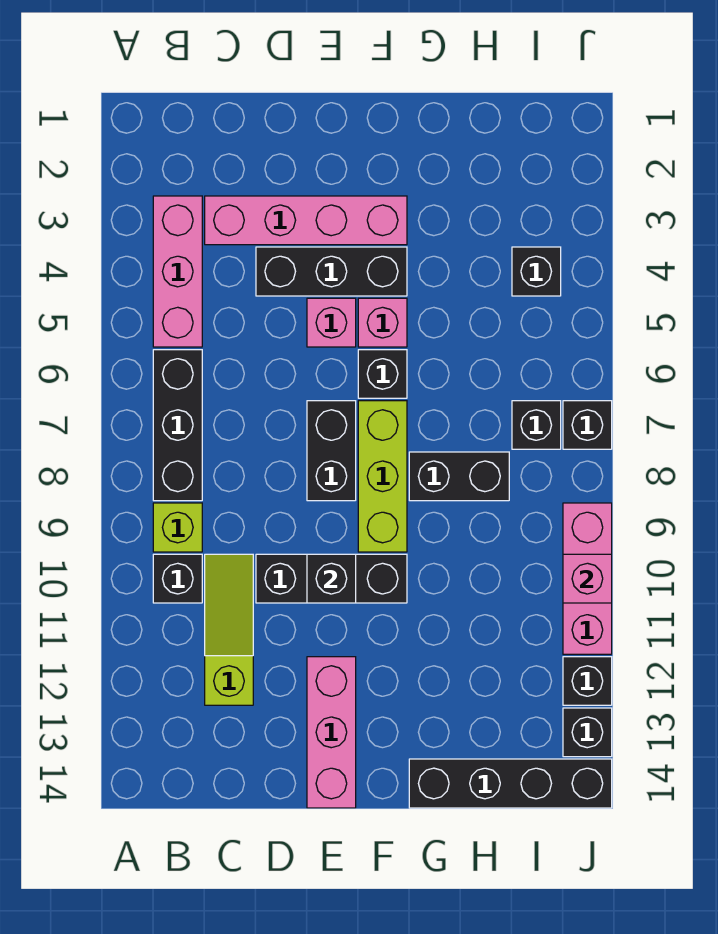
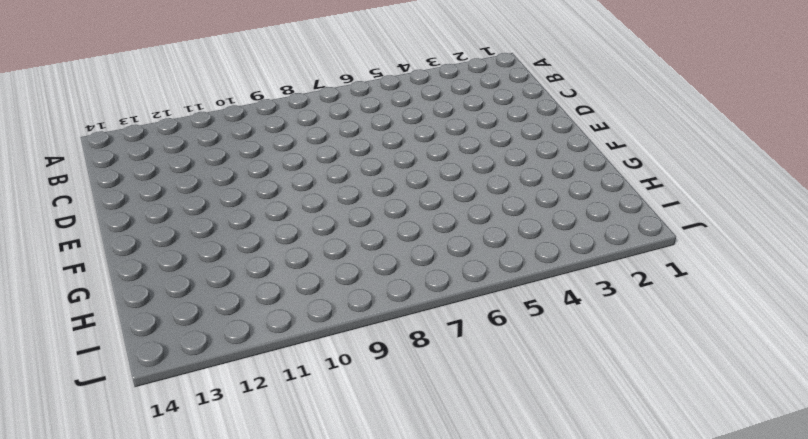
none -> pink brick B3:B5 level 1
none -> black brick B6:B8 level 1
none -> lime brick B9 level 1

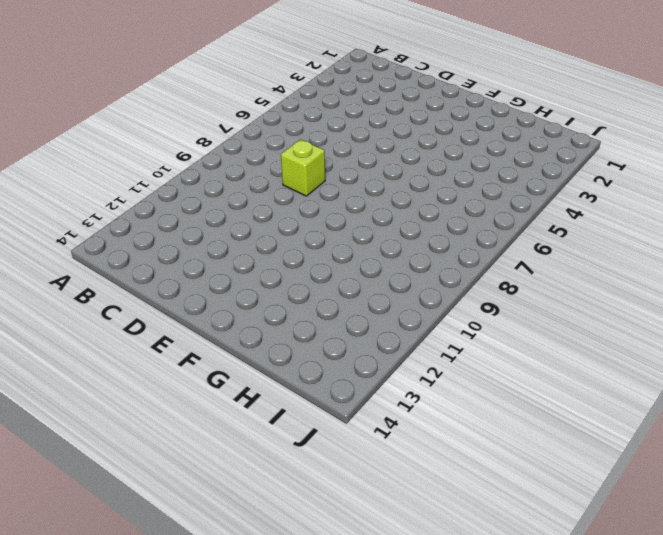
lime brick D8 level 1 -> lime brick B9 level 1
none -> pink brick B3:B5 level 1
none -> black brick B6:B8 level 1
none -> black brick B10 level 1

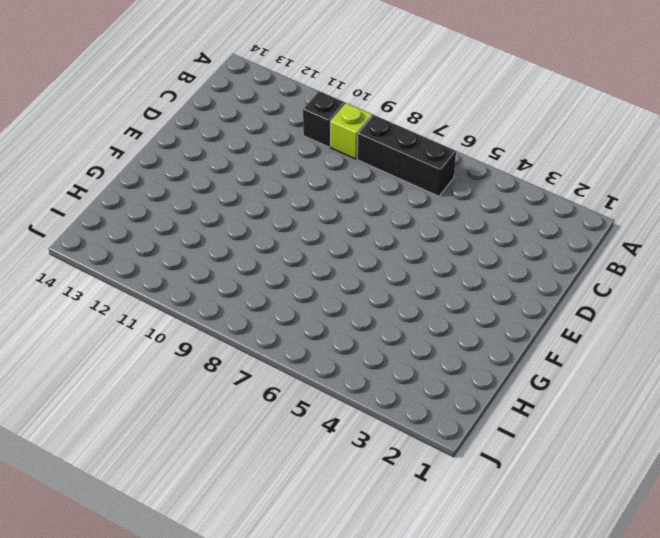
none -> pink brick B3:B5 level 1
none -> pink brick C3:F3 level 1
none -> lime slope C10:C12 level 1 top 12

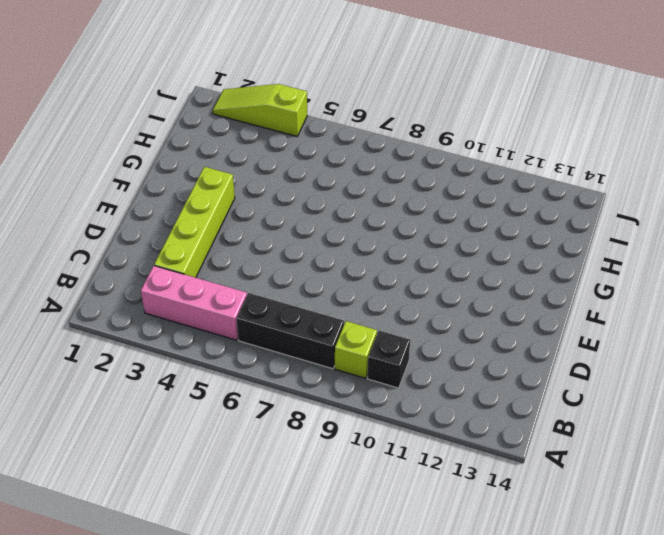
lime brick C3:F3 level 1 -> pink brick C3:F3 level 1
lime slope J2:J4 level 1 top 4 -> lime slope C10:C12 level 1 top 12
none -> black brick D4:F4 level 1
none -> black brick D10:F10 level 1
none -> pink brick E5 level 1

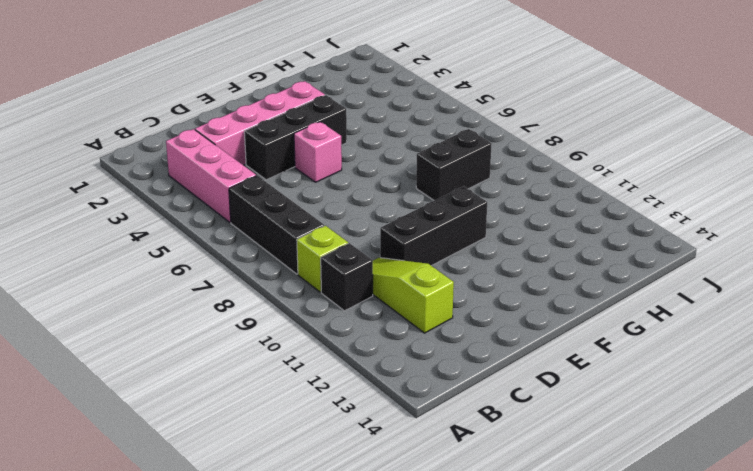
none -> black brick E7:E8 level 1
none -> pink brick E12:E14 level 1
none -> pink brick F5 level 1

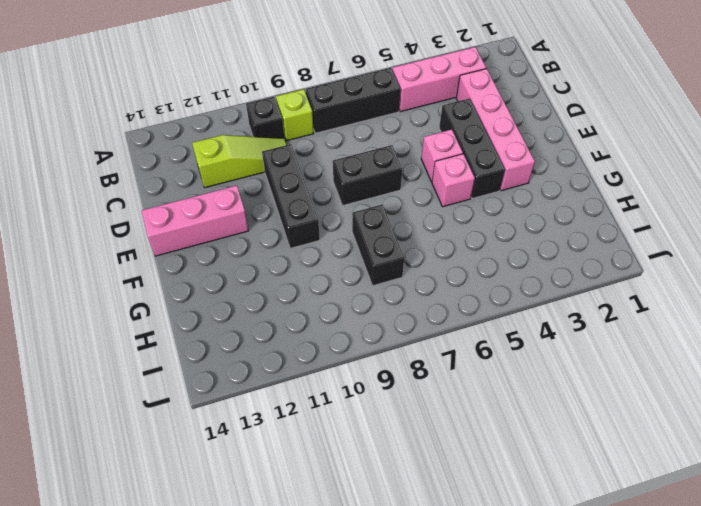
none -> black brick F6 level 1
none -> lime brick F7:F9 level 1
none -> black brick G14:J14 level 1

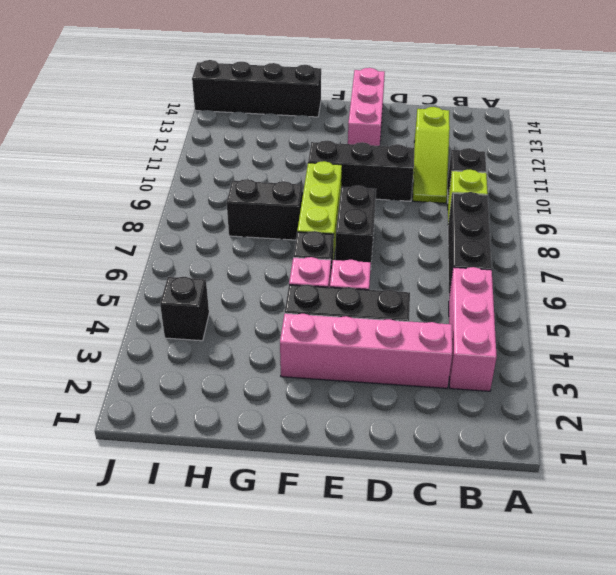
none -> black brick I7 level 1
none -> black brick J7 level 1
none -> pink brick J9:J11 level 1

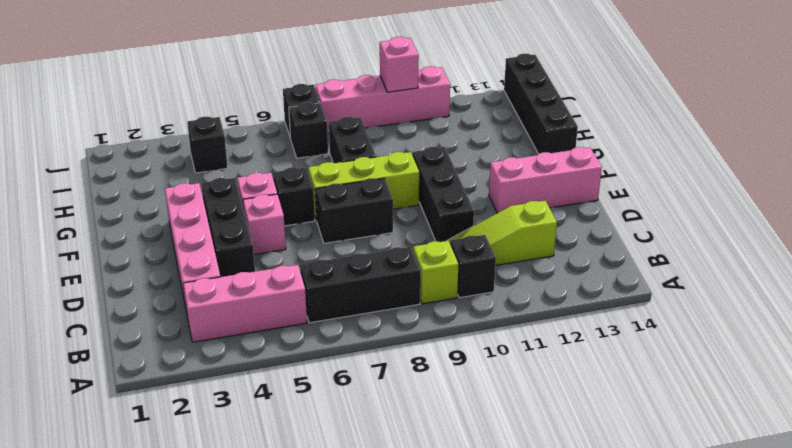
pink brick J8:J11 level 1 -> pink brick J9:J11 level 1
none -> black brick J12 level 1
none -> black brick J13 level 1
none -> black brick E10 level 2

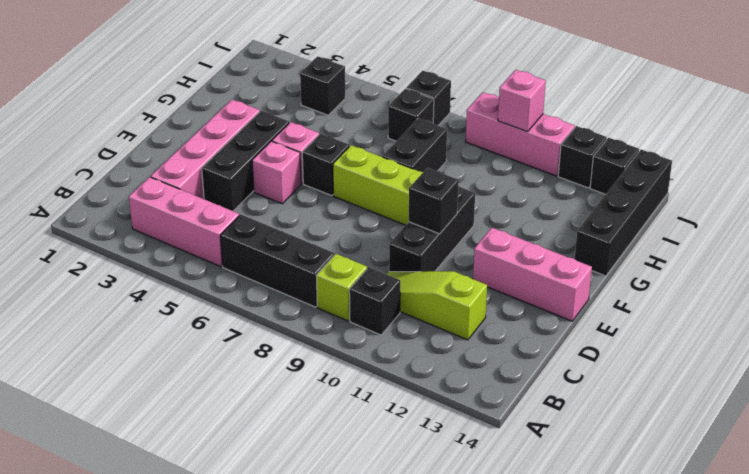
none -> black brick E7:E8 level 1

